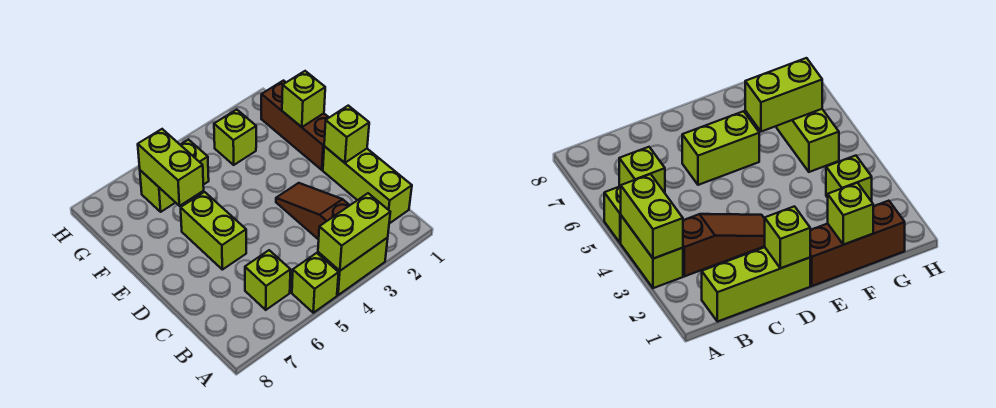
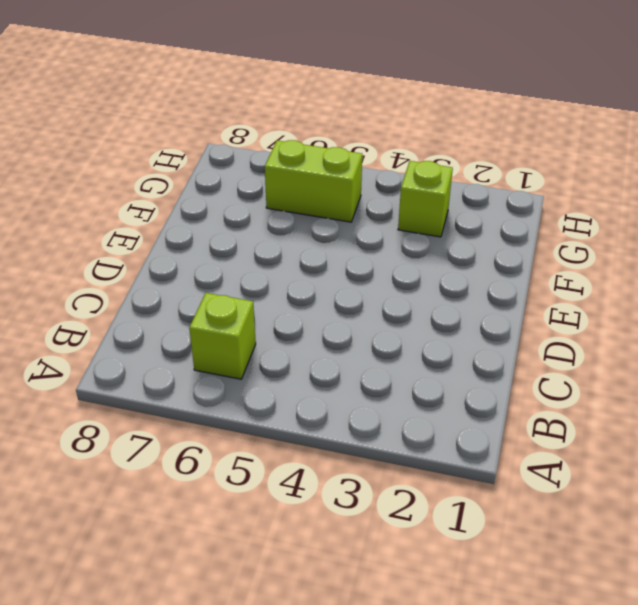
none -> lime brick A3:A4 level 1
none -> lime brick A5 level 1
none -> lime brick B1:D1 level 1

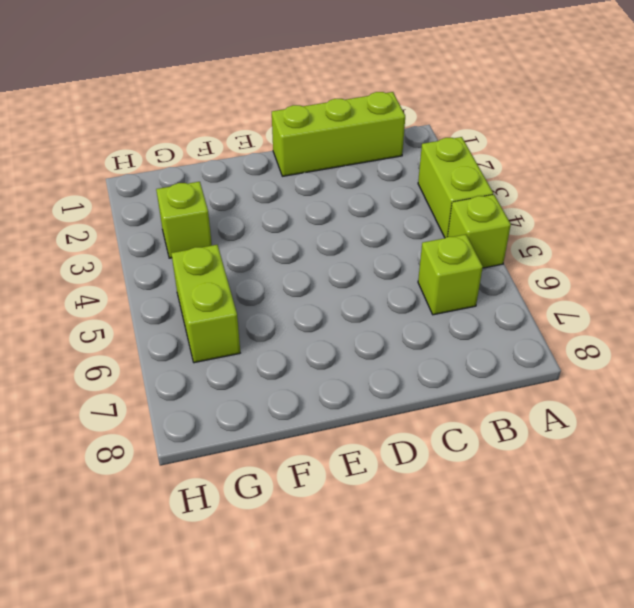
none -> brown slope B3:D3 level 1 top B
none -> lime brick D6:E6 level 1
none -> brown brick E1:G1 level 1

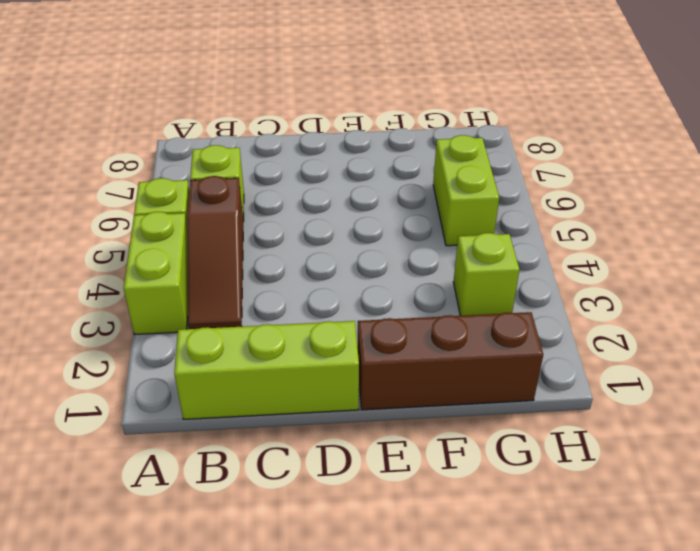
brown slope B3:B5 level 1 top 5 -> brown slope B3:D3 level 1 top B
none -> lime brick D6:E6 level 1
none -> lime brick A3:A4 level 2
none -> lime brick D1 level 2

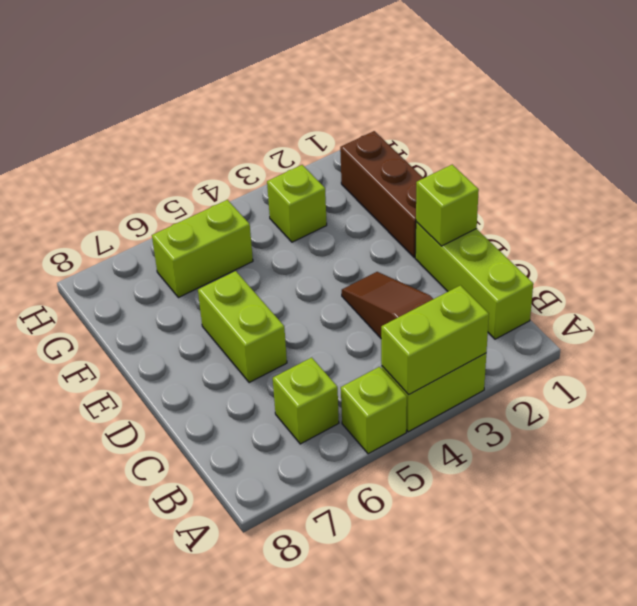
none -> lime brick F1 level 2
none -> lime brick F6:G6 level 2

